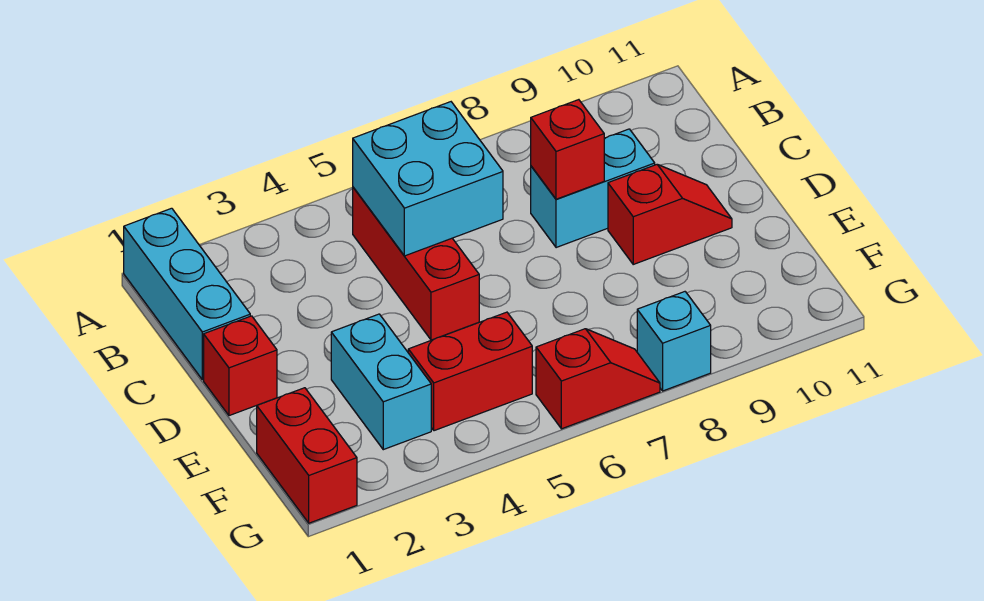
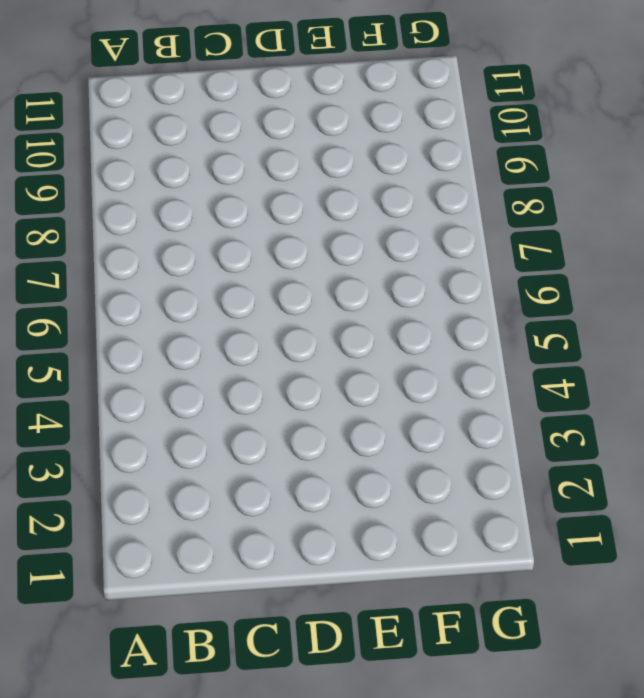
none -> cyan brick A1:C1 level 1
none -> red brick B5:D5 level 1
none -> cyan brick C8:C9 level 1

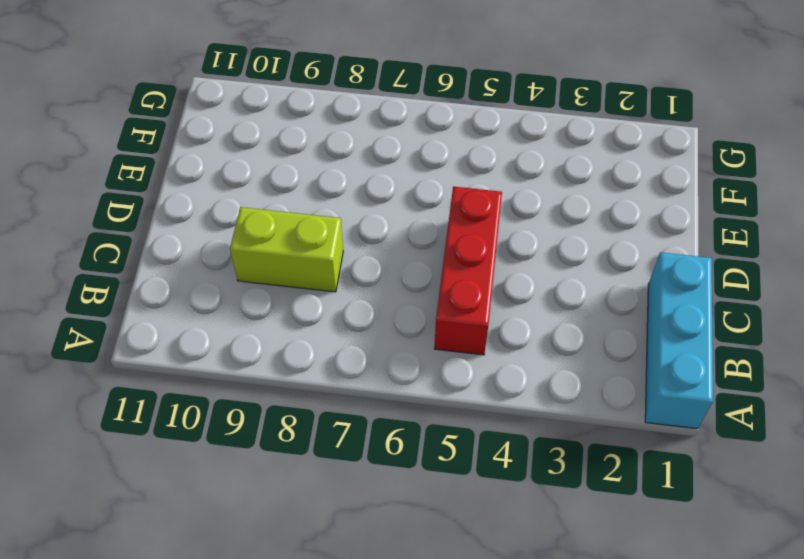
lime brick C8:C9 level 1 -> cyan brick C8:C9 level 1
none -> red brick D1 level 1
none -> red slope D9:D10 level 1 top 9
none -> cyan brick E3:F3 level 1

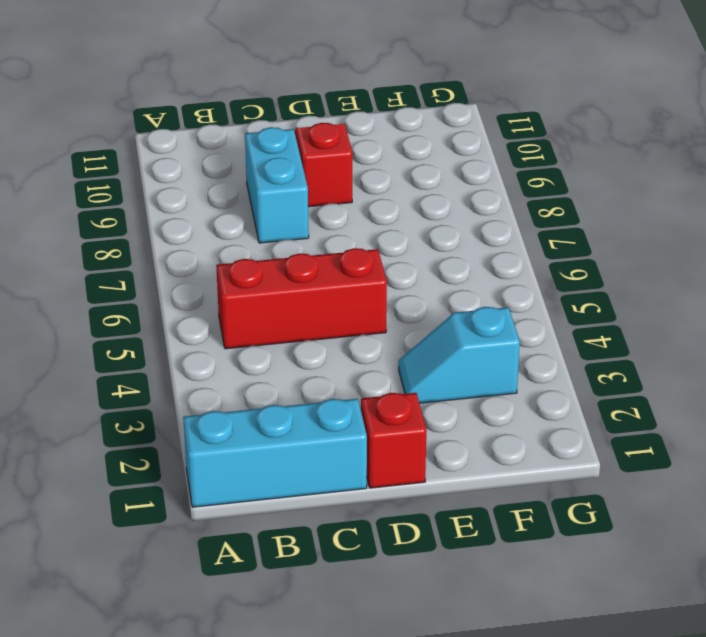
cyan slope E3:F3 level 1 top F -> cyan brick E3:F3 level 1
none -> red brick F1:G1 level 1
none -> red brick F4:F5 level 1
none -> red slope G6:G7 level 1 top 6

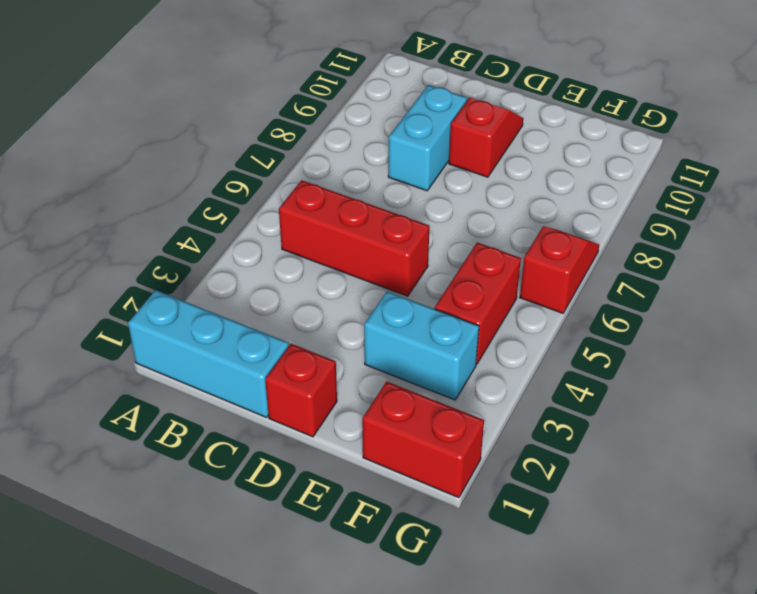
none -> cyan brick G8 level 1
none -> cyan brick B5:C6 level 2
none -> red brick C8 level 2

